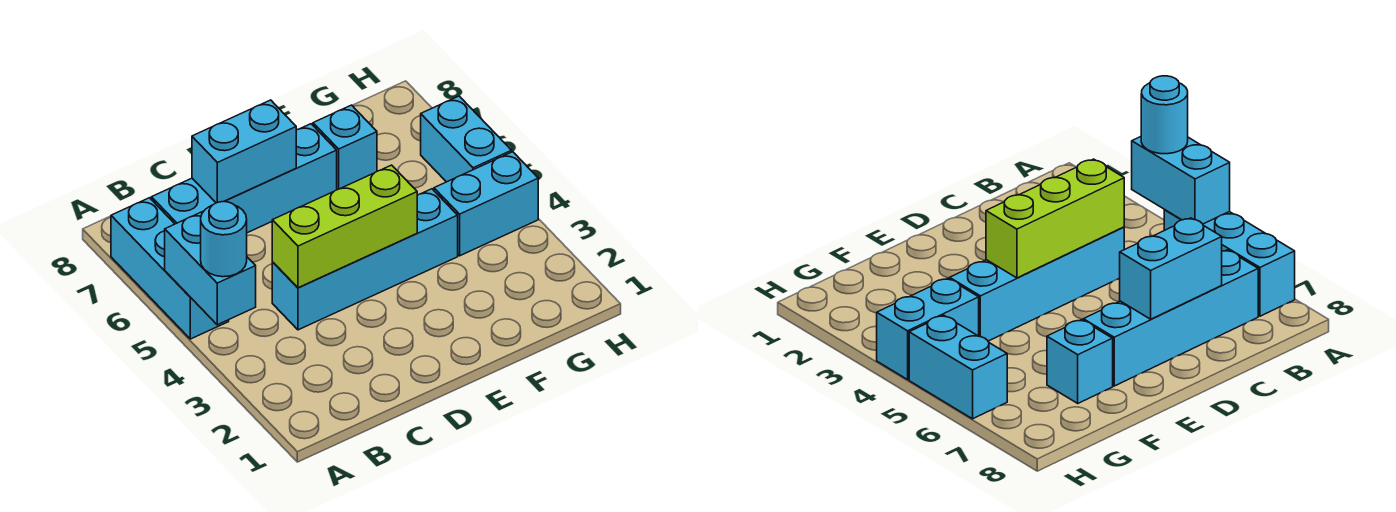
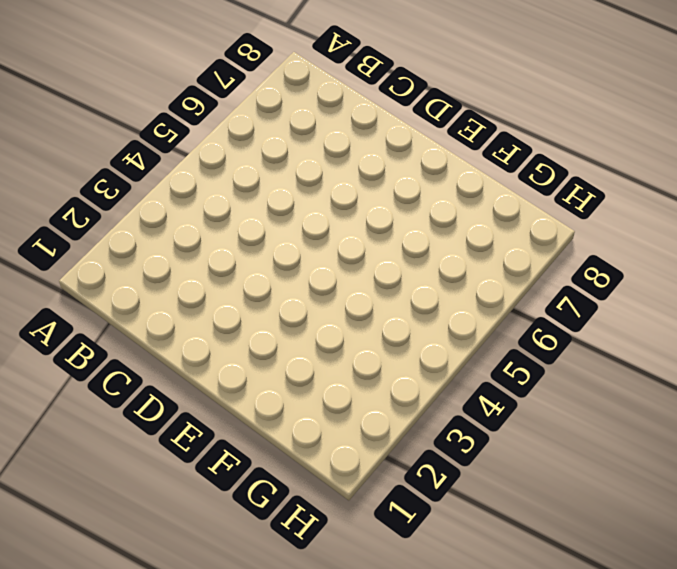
none -> cyan brick A5:A7 level 1
none -> cyan brick B7:E7 level 1

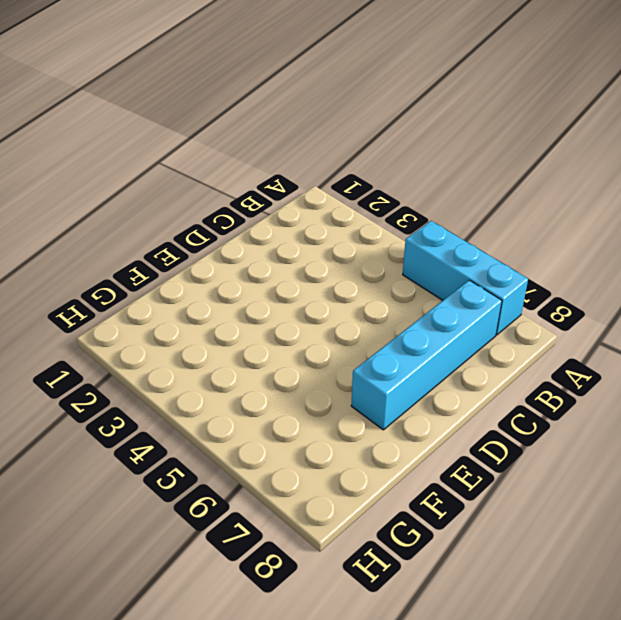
none -> cyan brick C4:F4 level 1
none -> cyan brick F7 level 1

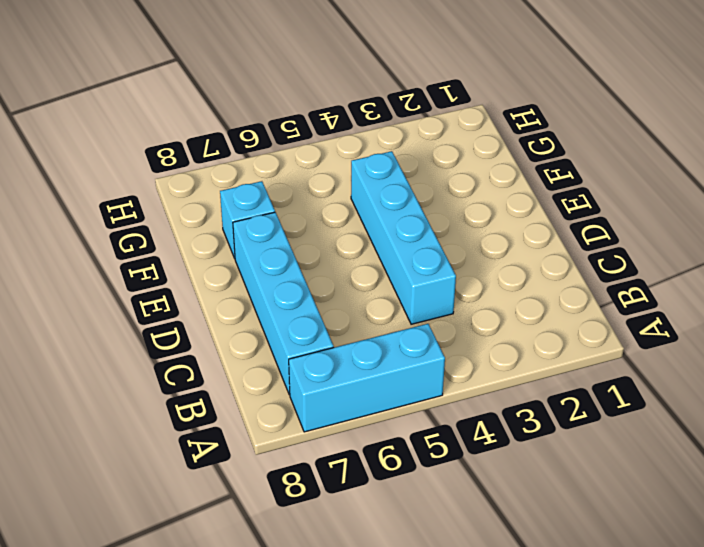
none -> cyan brick G4:H4 level 1
none -> cyan brick H5:H6 level 1

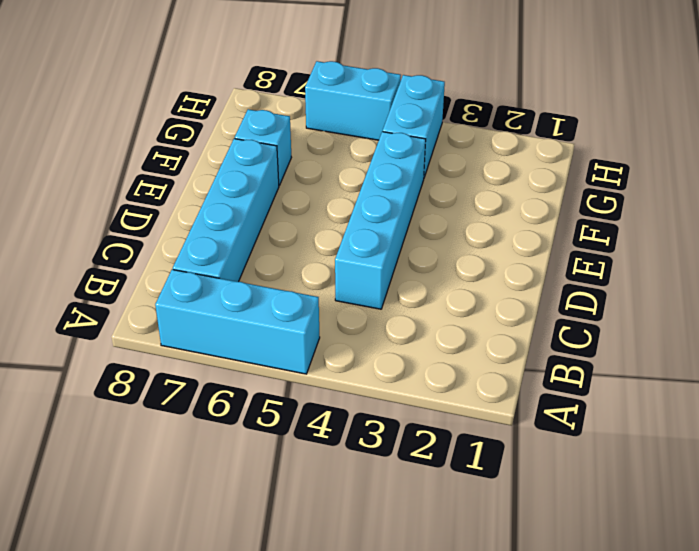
none -> cyan brick A4:A5 level 2
none -> lime brick C4:E4 level 2

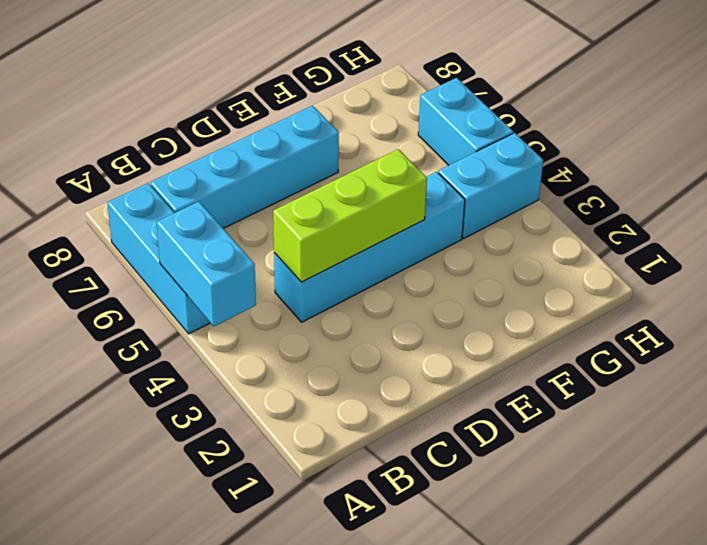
none -> cyan brick F7 level 1
none -> cyan brick C7:D7 level 2

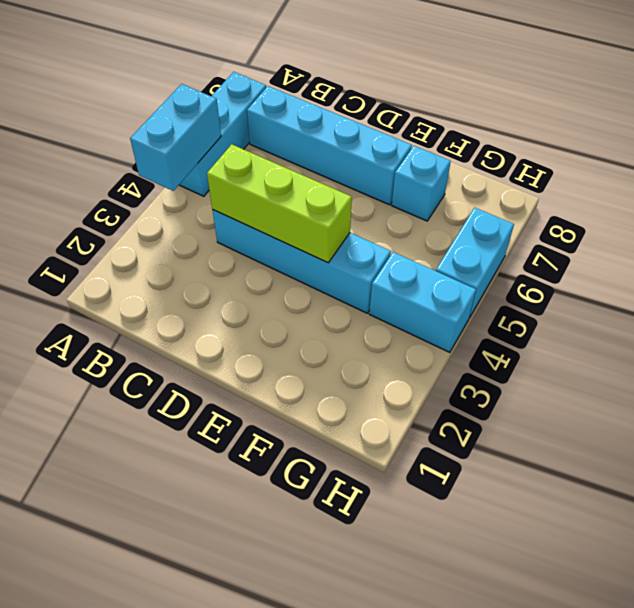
none -> cyan brick C7:D7 level 2
none -> cyan round brick A4 level 3

